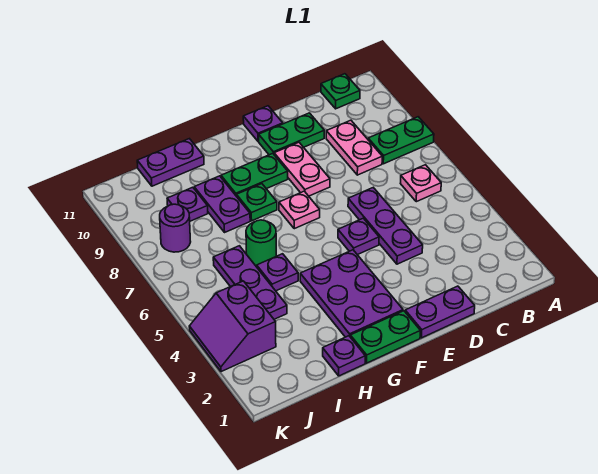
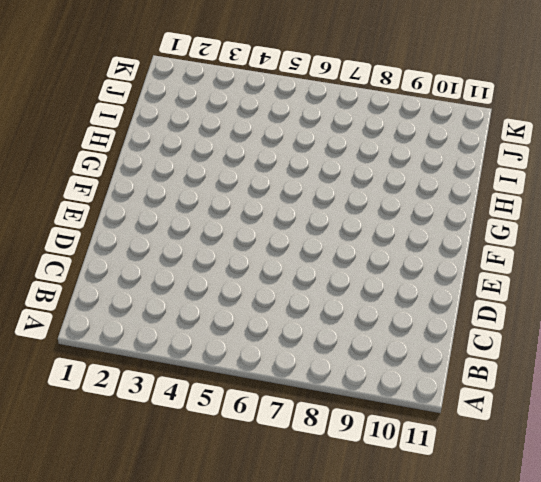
none -> green plate A8:B8 level 1
none -> pink plate B6 level 1
none -> green plate B11 level 1

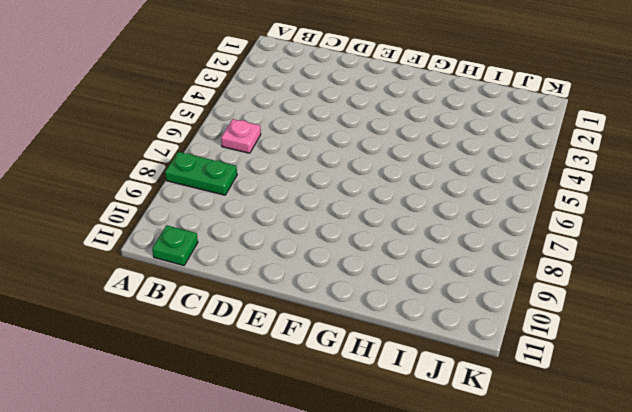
none -> pink plate C8:C9 level 1
none -> purple plate D1:E1 level 1
none -> purple plate D4:D6 level 1

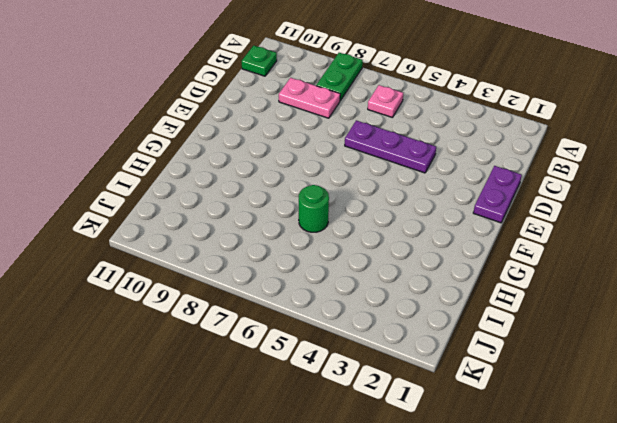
none -> green plate D10:E10 level 1
none -> purple plate E5 level 1
none -> pink plate E8:E9 level 1

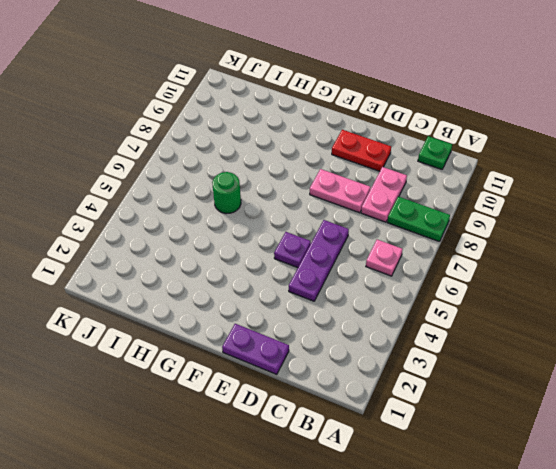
pink plate D8:E8 level 1 -> pink plate E8:E9 level 1
red plate D10:E10 level 1 -> green plate D10:E10 level 1
none -> purple plate E11 level 1
none -> green plate F1:G1 level 1
none -> purple plate F2:G4 level 1

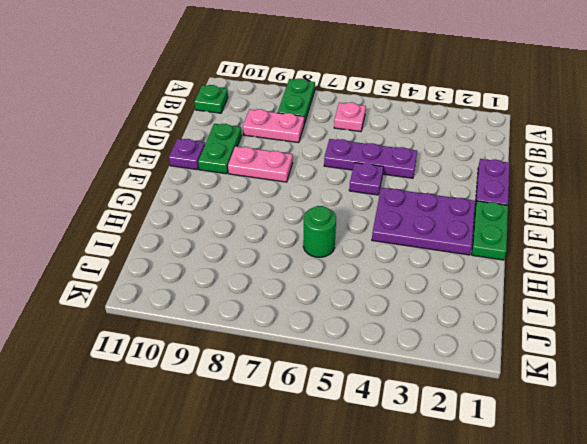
none -> pink plate F7 level 1
none -> green plate F9:G9 level 1
none -> green plate G8 level 1

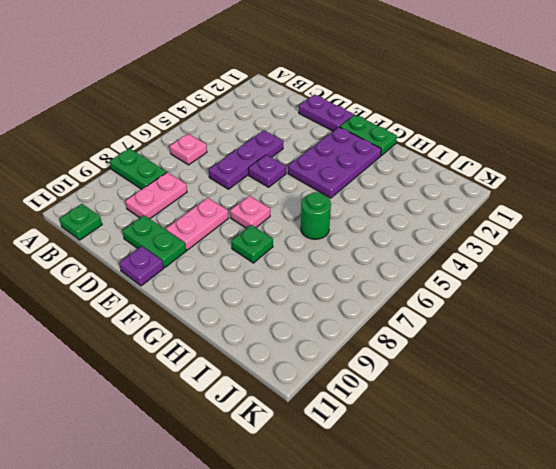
none -> green plate F9:G9 level 1
none -> purple plate H1 level 1
none -> purple plate H5 level 1

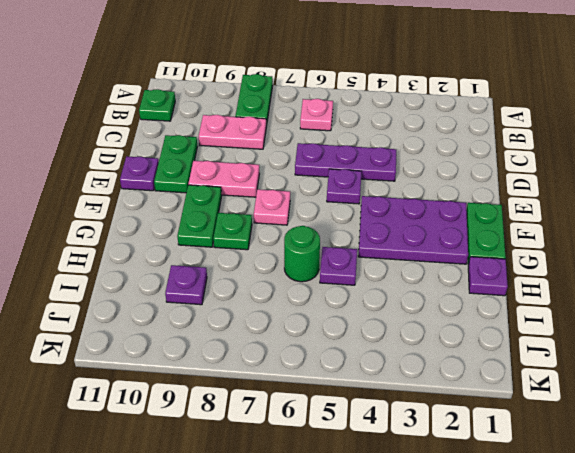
none -> purple plate D1:E1 level 1
none -> purple plate H8:H9 level 1
none -> purple plate H11:I11 level 1

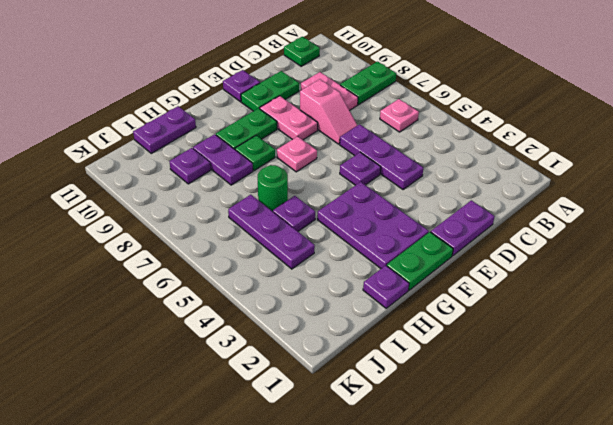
pink slope D7:D8 level 1 top 8 -> none
none -> purple slope J3:K4 level 1 top J
none -> purple round brick J8 level 1

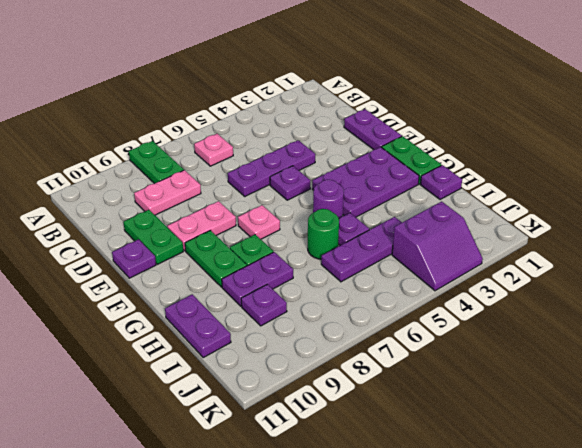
purple round brick G5 level 1 -> purple round brick J8 level 1
none -> green plate B11 level 1

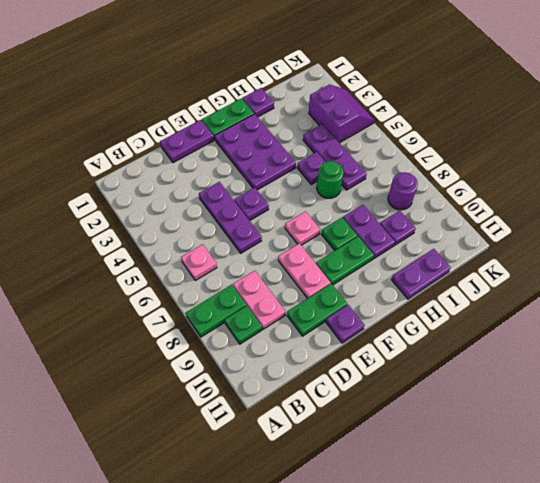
green plate B9 level 1 -> green plate B11 level 1

